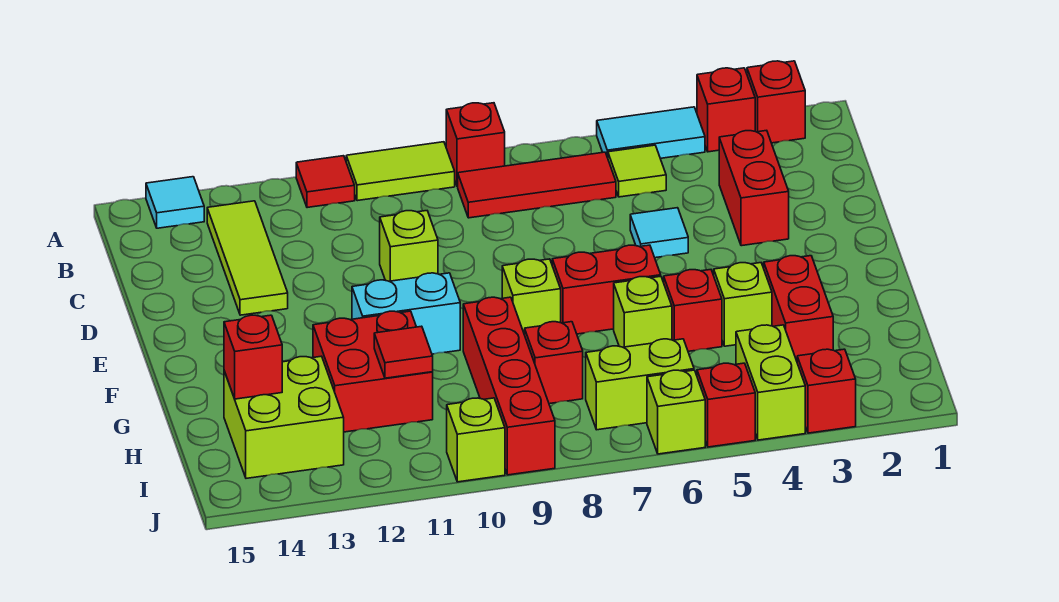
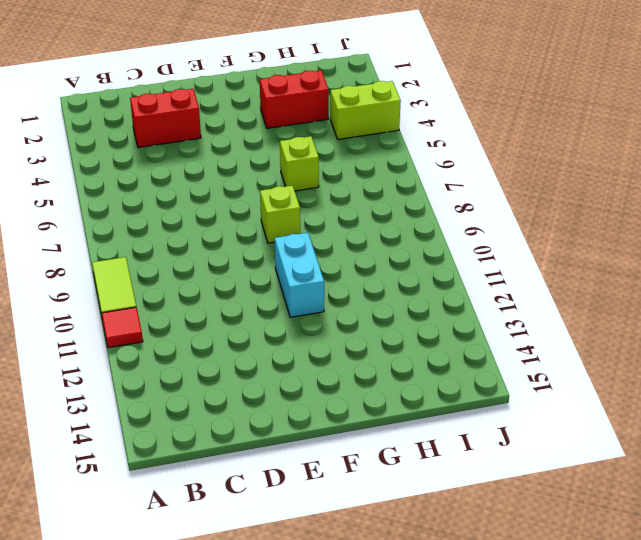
none -> red brick A2 level 1
none -> red brick A3 level 1
none -> cyan tile A4:A5 level 1
none -> red brick A8 level 1

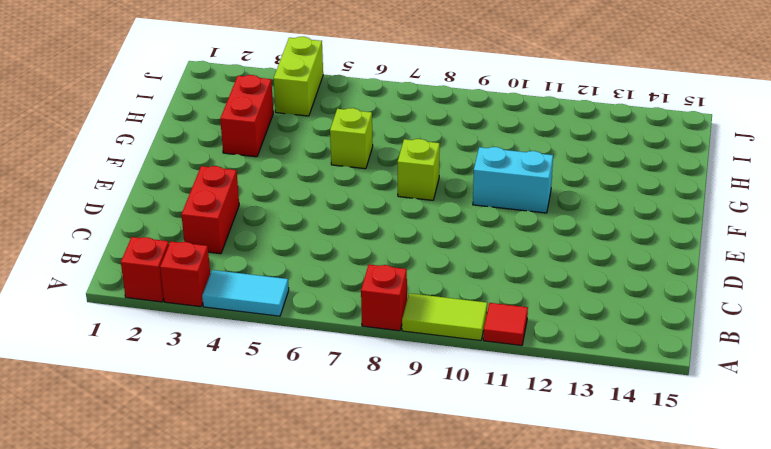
none -> cyan tile A14 level 1
none -> lime tile B5 level 1
none -> red tile B6:B8 level 1
none -> lime tile B13:D13 level 1

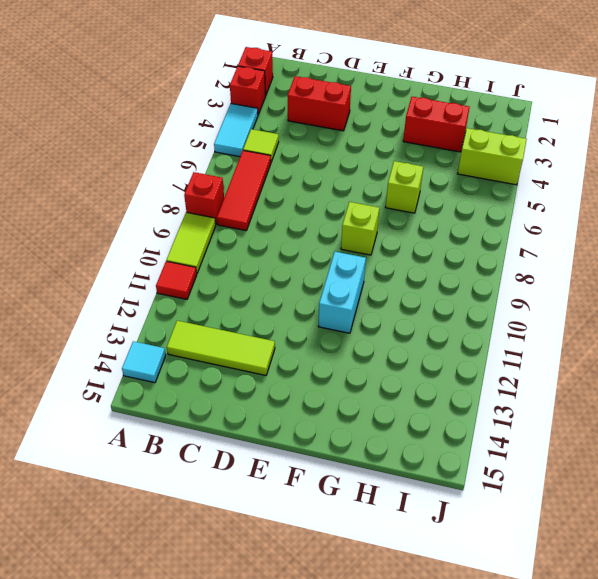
none -> cyan tile D5 level 1
none -> lime brick D10 level 1
none -> red brick F6:F7 level 1
none -> lime brick G4 level 1

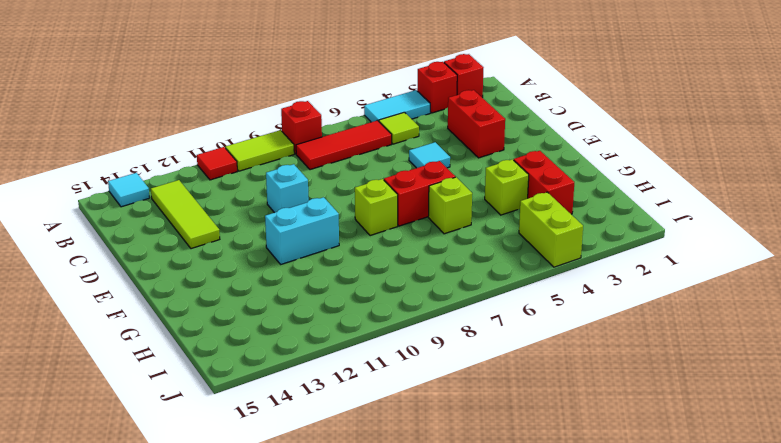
cyan brick D10 level 1 -> lime brick D10 level 1
none -> red brick G5 level 1
none -> red brick G9:J9 level 1
none -> red brick G11:H12 level 1
none -> red brick H8 level 1

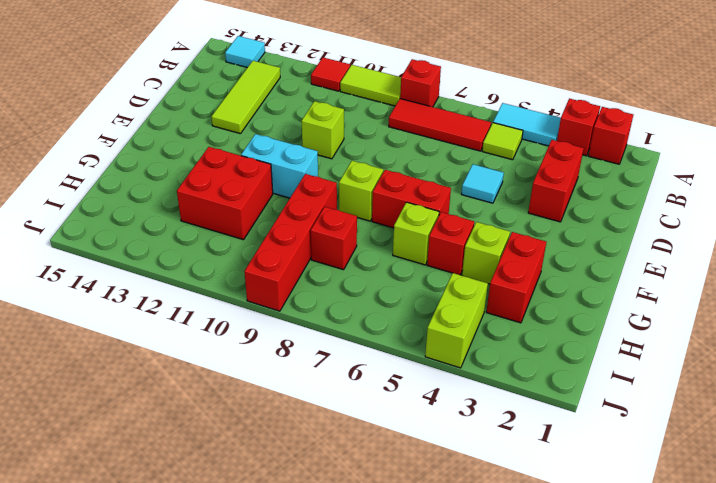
none -> lime brick H13:I14 level 1
none -> lime brick I6:I7 level 1
none -> red brick J3 level 1
none -> red brick J5 level 1

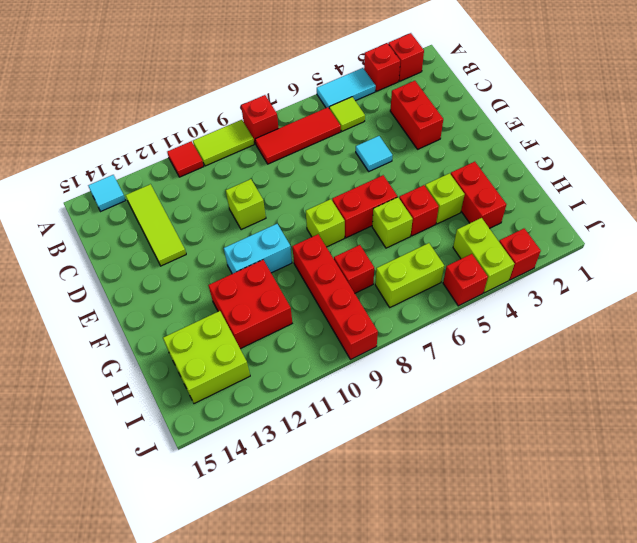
none -> lime brick J6 level 1
none -> lime brick J10 level 1
none -> red tile H11 level 2
none -> red brick H14 level 2

